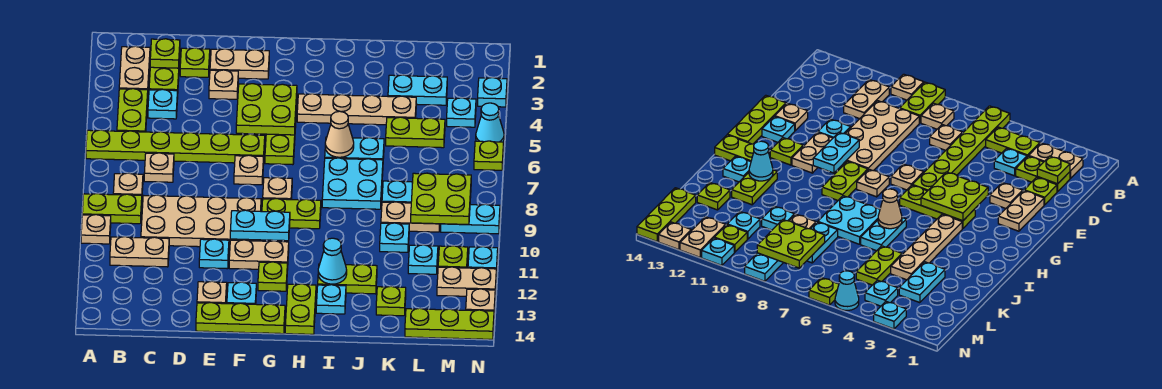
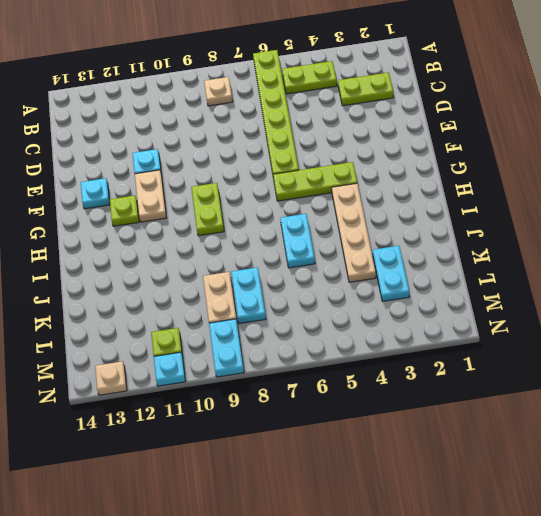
none -> lime plate A9:B9 level 1
none -> tan plate A10 level 1
none -> tan plate B2:B3 level 1
none -> tan plate B11:C11 level 1

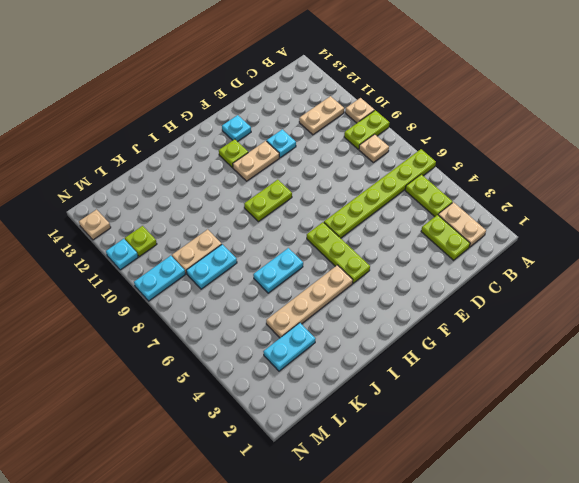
none -> cyan plate C4 level 1
none -> tan plate C7 level 1
none -> tan plate C9:F10 level 1
none -> lime plate D2 level 1

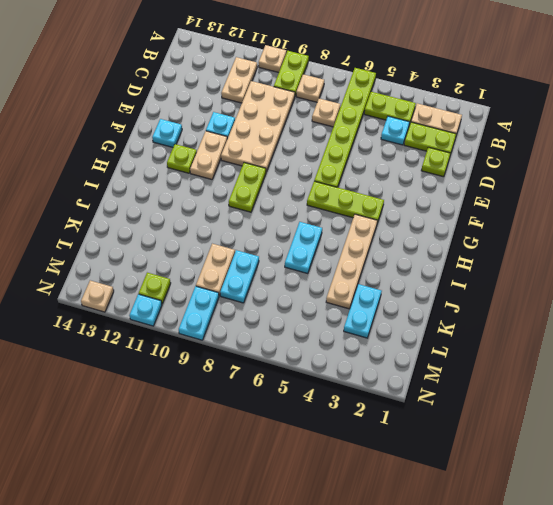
none -> tan plate E2:F2 level 1
none -> tan plate E3 level 1
none -> tan plate E13 level 1
none -> lime plate E14:G14 level 1

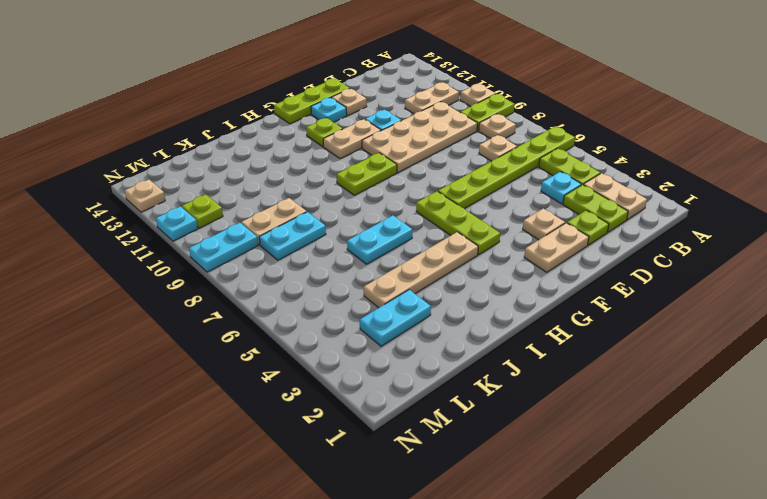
none -> tan plate F7 level 1
none -> tan plate G8 level 1
none -> lime plate H13:H14 level 1
none -> cyan plate I7:J8 level 1

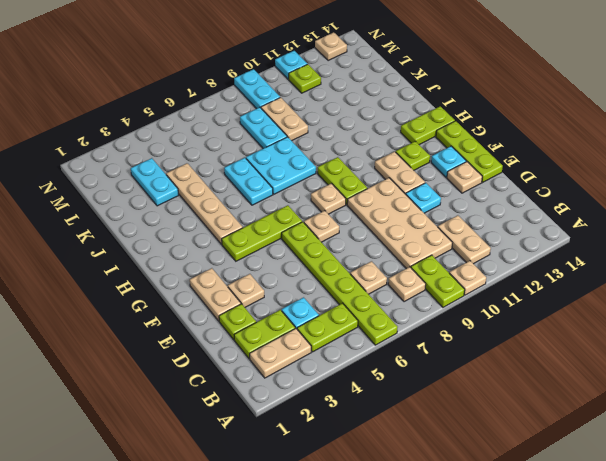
none -> lime plate I12:J12 level 1
none -> cyan plate I13 level 1
none -> lime plate K5:L5 level 1
none -> cyan plate K10 level 1

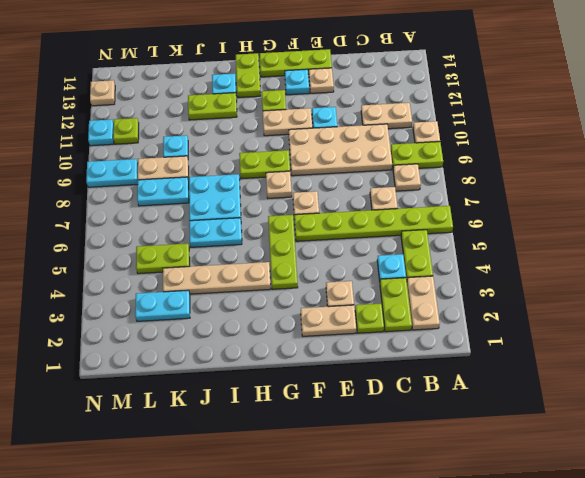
none -> lime plate K13 level 1
none -> cyan plate L11 level 1
none -> lime plate L14:N14 level 1
none -> cyan plate M4 level 1

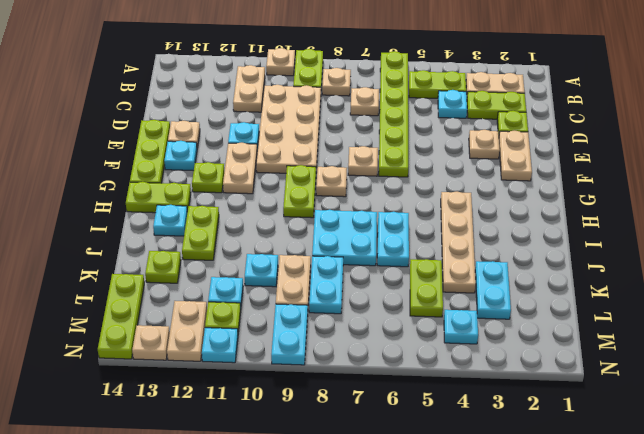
none -> lime plate G4:G6 level 1
none -> cyan plate N3 level 1
none -> cyan cone N5 level 1
none -> lime plate N6 level 1

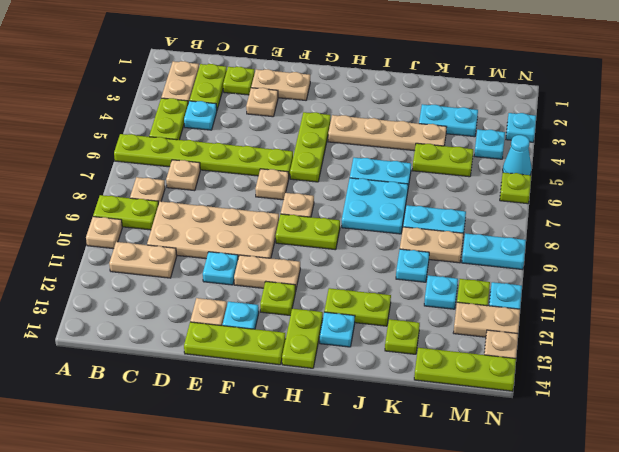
none -> lime plate C2 level 2
none -> lime plate F4:G5 level 2
none -> cyan plate F10:G10 level 2
none -> tan cone I6 level 2

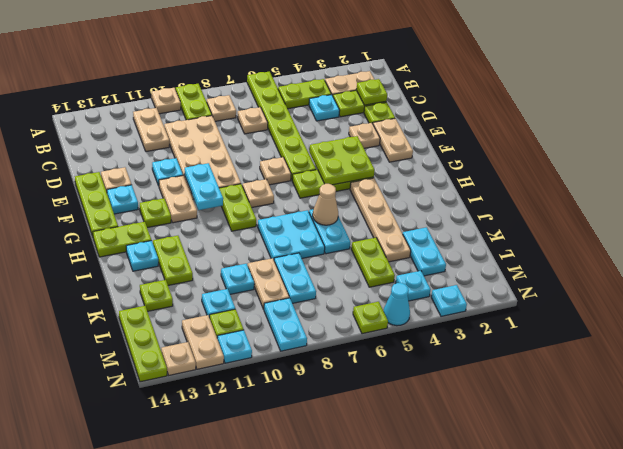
none -> cyan cone I12 level 2
none -> lime plate L8:M9 level 2

